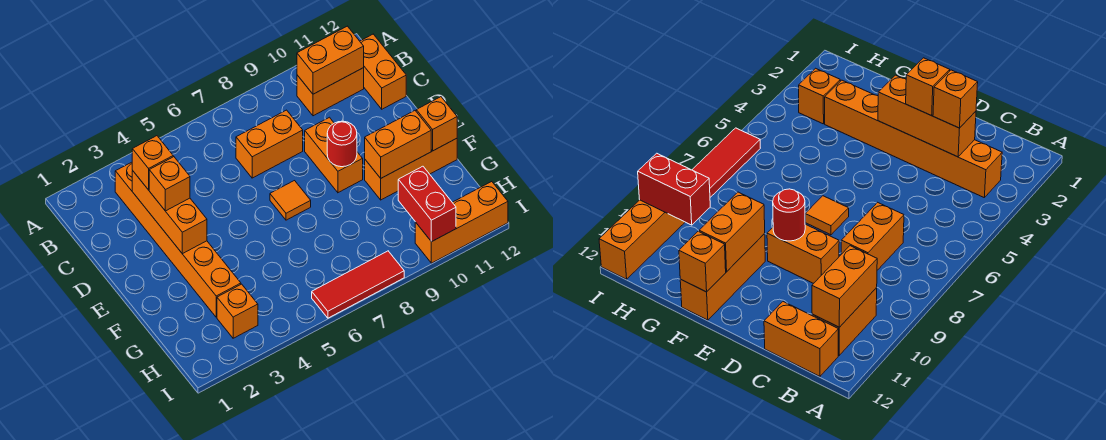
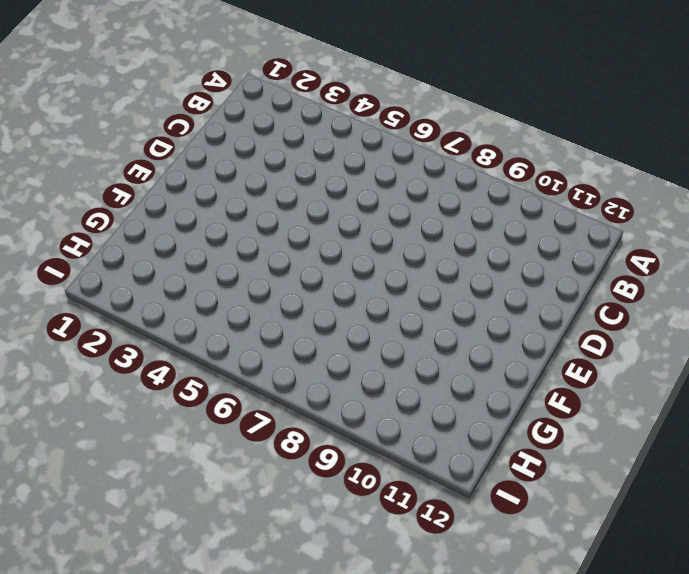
none -> orange brick B3:G3 level 1
none -> orange brick B10:B11 level 1
none -> orange brick B12:C12 level 1

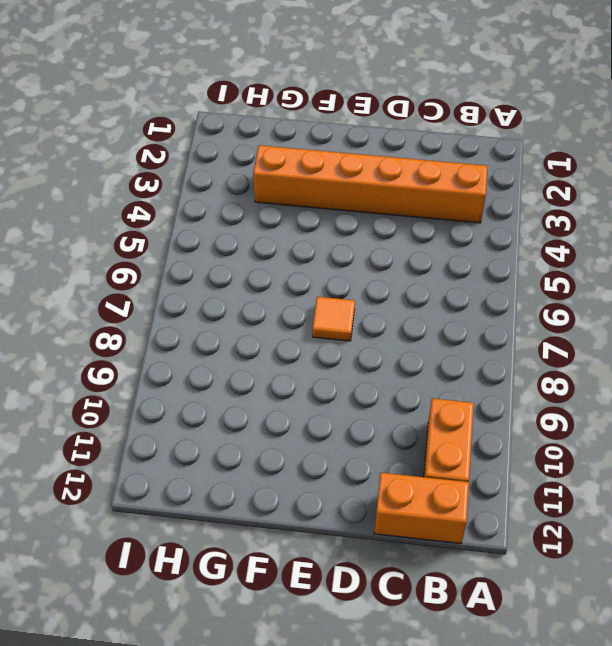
none -> orange brick C7:C8 level 1
none -> orange brick D9:E9 level 1
none -> orange brick F10:F12 level 1

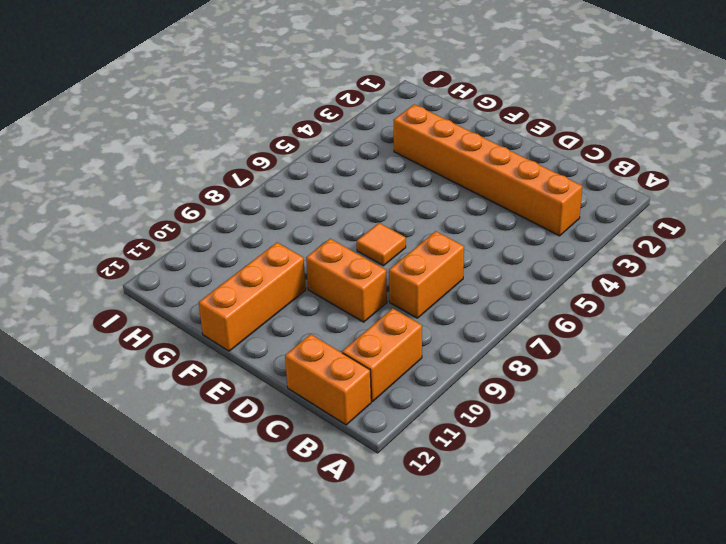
none -> orange brick H3 level 1
none -> red tile I6:I8 level 1
none -> orange brick I10:I12 level 1

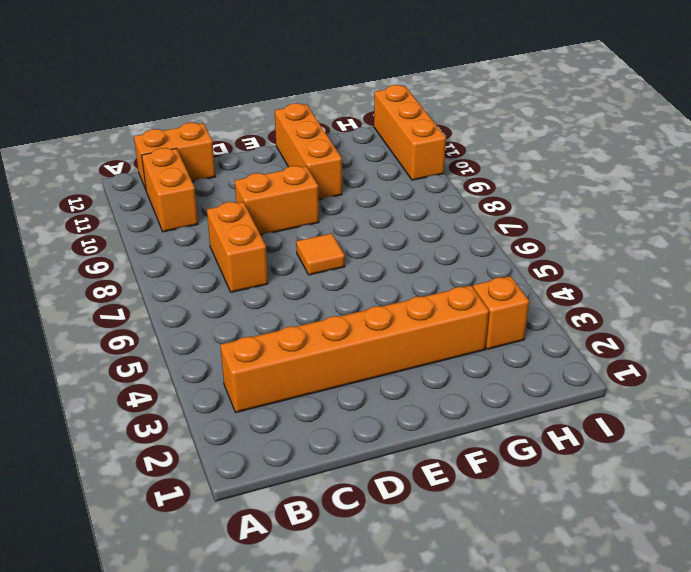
none -> red tile I6:I8 level 1
none -> orange brick B10:B11 level 2
none -> orange brick C3:E3 level 2

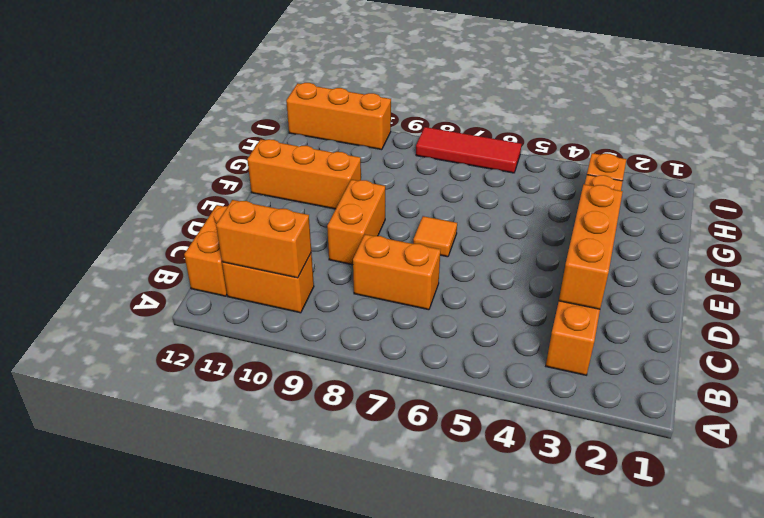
none -> red round brick E9 level 2
none -> orange brick F10:F11 level 2
none -> orange brick F12 level 2

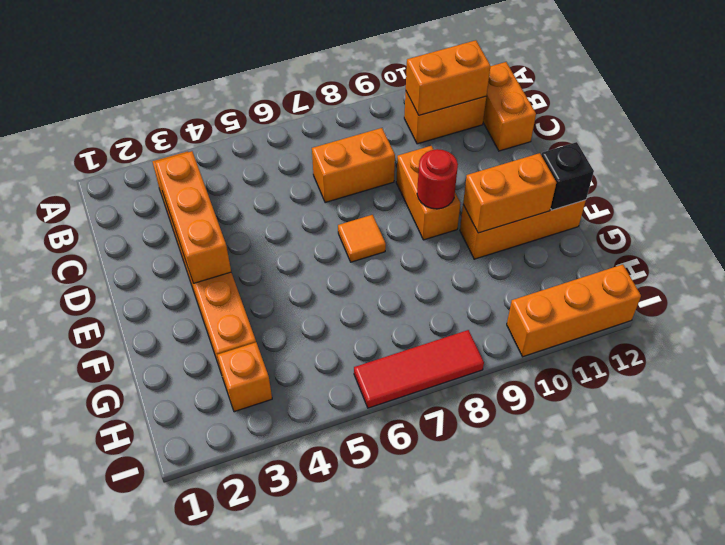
black brick F12 level 2 -> orange brick F12 level 2
none -> red brick H10:I10 level 2
none -> orange brick C3 level 3
none -> orange brick D3 level 3

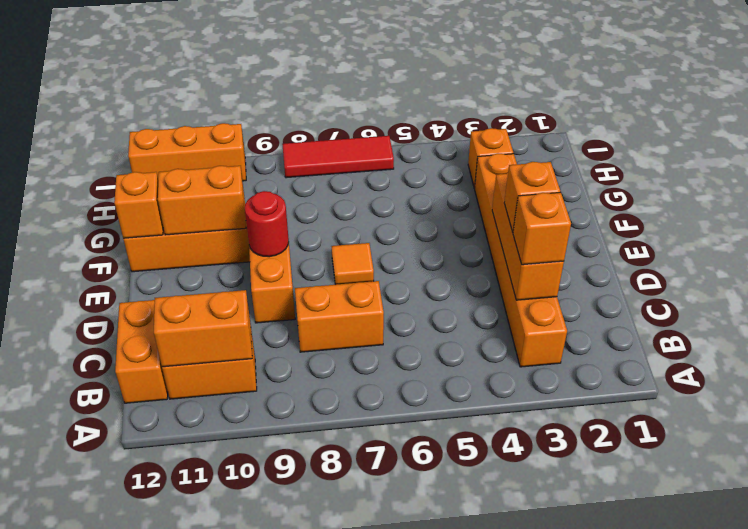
none -> red brick H10:I10 level 2

